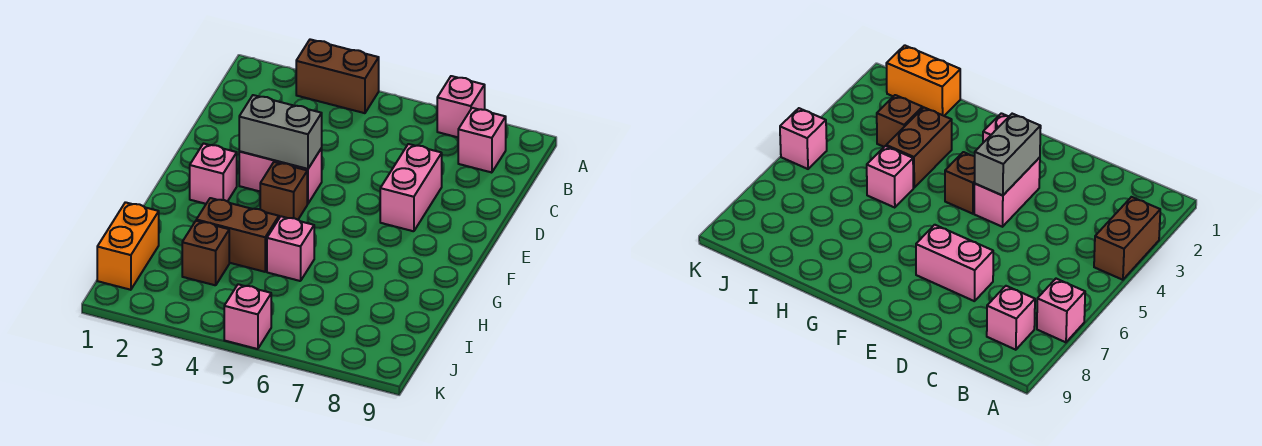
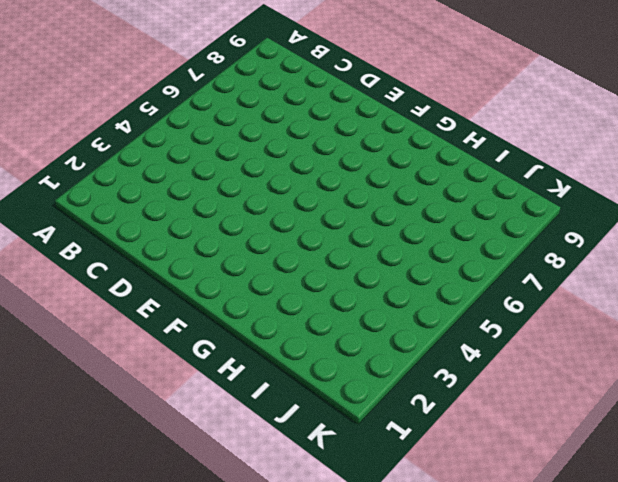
none -> brown brick A3:A4 level 1
none -> pink brick A7 level 1
none -> pink brick B8 level 1

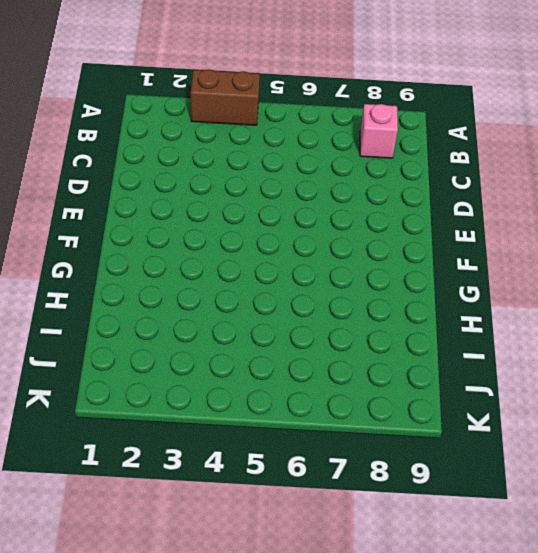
none -> pink brick A7 level 1
none -> pink brick D7:E7 level 1
none -> pink brick E3:E4 level 1

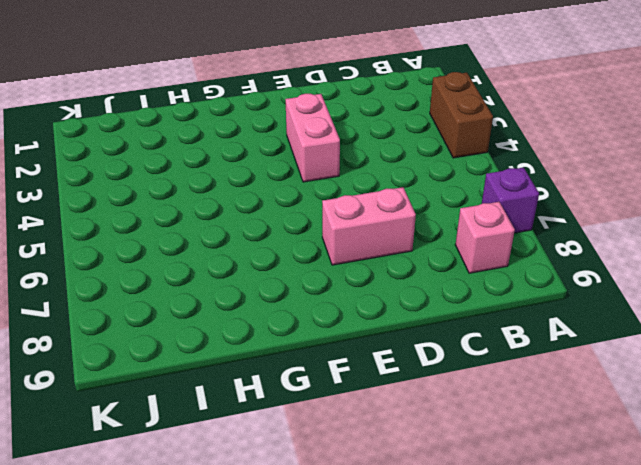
purple brick A7 level 1 -> pink brick A7 level 1
none -> pink brick F2 level 1
none -> brown brick F4 level 1
none -> brown brick H3:H4 level 1

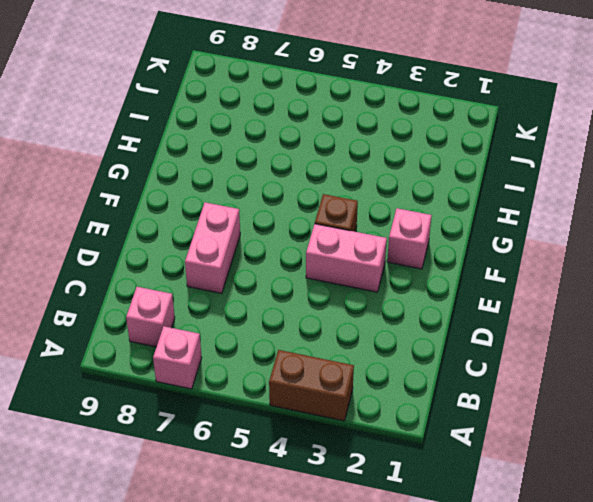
none -> brown brick H3:H4 level 1
none -> pink brick H5 level 1
none -> orange brick I1:J1 level 1

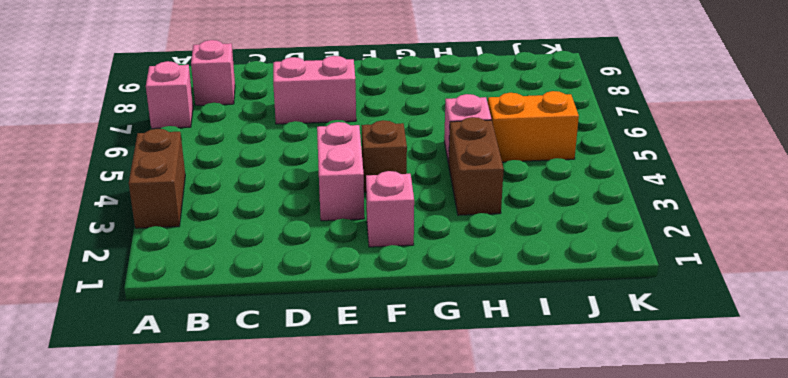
orange brick I5:J5 level 1 -> orange brick I1:J1 level 1
none -> brown brick I3 level 1
none -> pink brick K5 level 1
none -> grey brick E3:E4 level 2

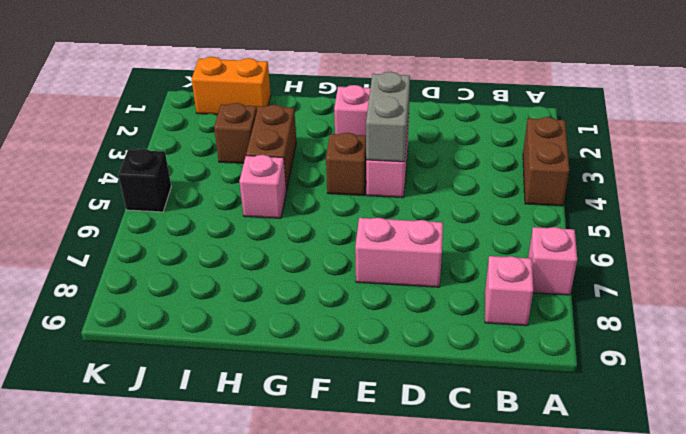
black brick K5 level 1 -> pink brick K5 level 1

